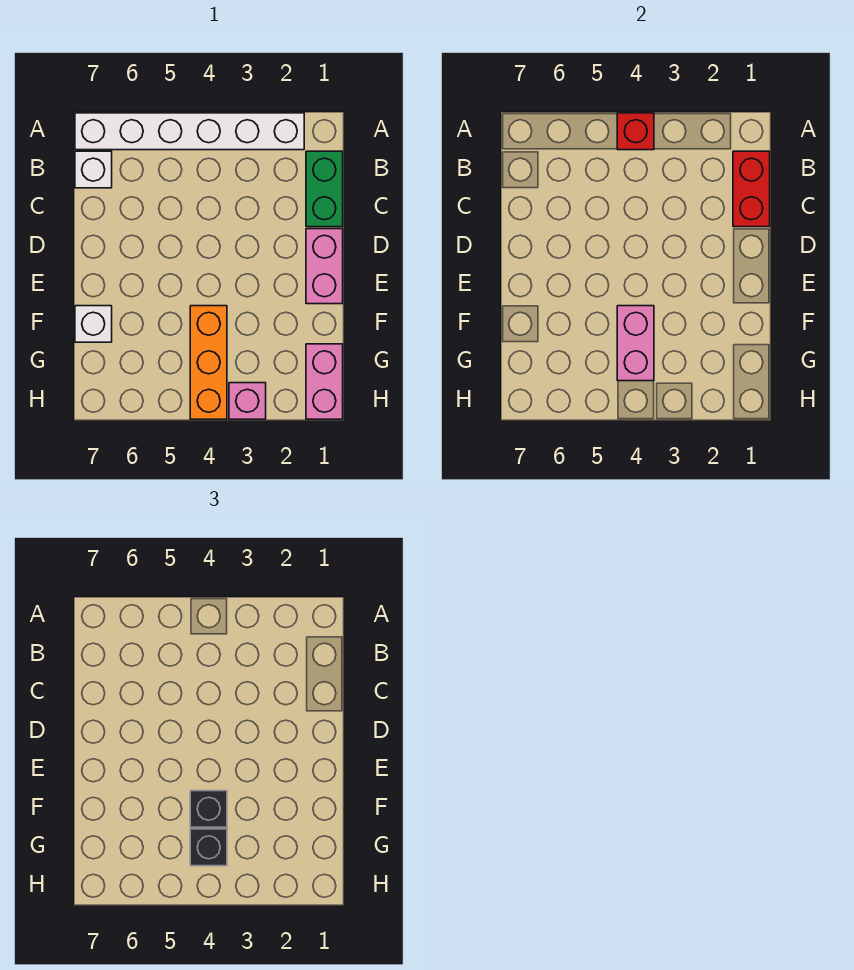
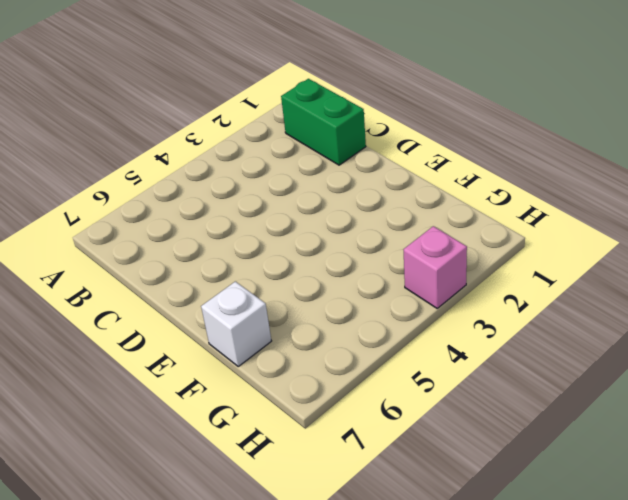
none -> white brick A2:A7 level 1
none -> white brick B7 level 1
none -> pink brick D1:E1 level 1

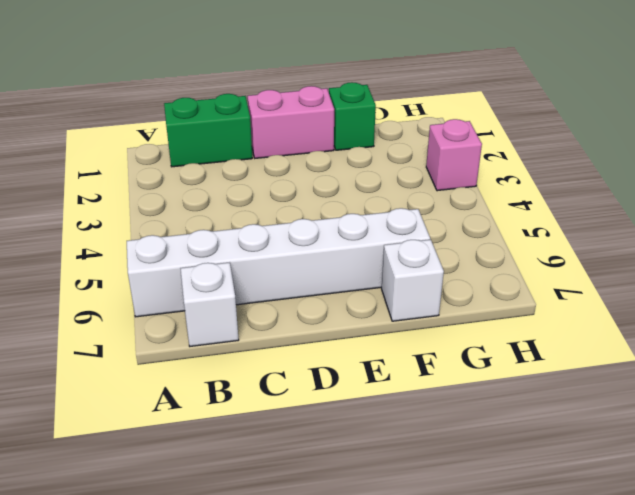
white brick A6:F6 level 1 -> white brick A2:A7 level 1
green brick F1 level 1 -> none
none -> orange brick F4:H4 level 1
none -> pink brick G1:H1 level 1
none -> red brick A4 level 2

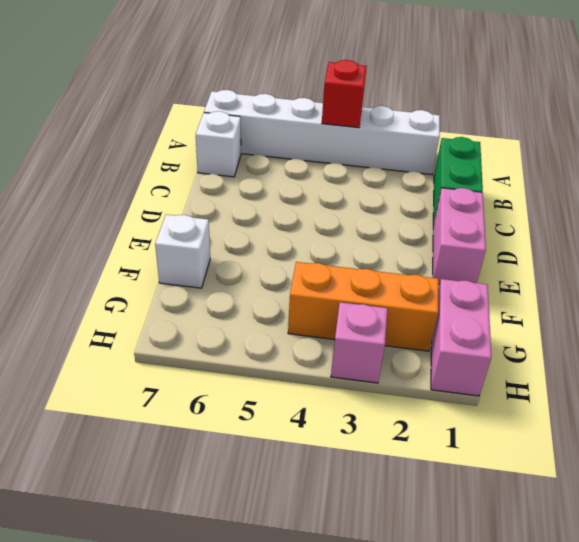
orange brick G2:G4 level 1 -> orange brick F4:H4 level 1
none -> red brick B1:C1 level 2
none -> pink brick F4:G4 level 2
none -> black brick F4 level 3

